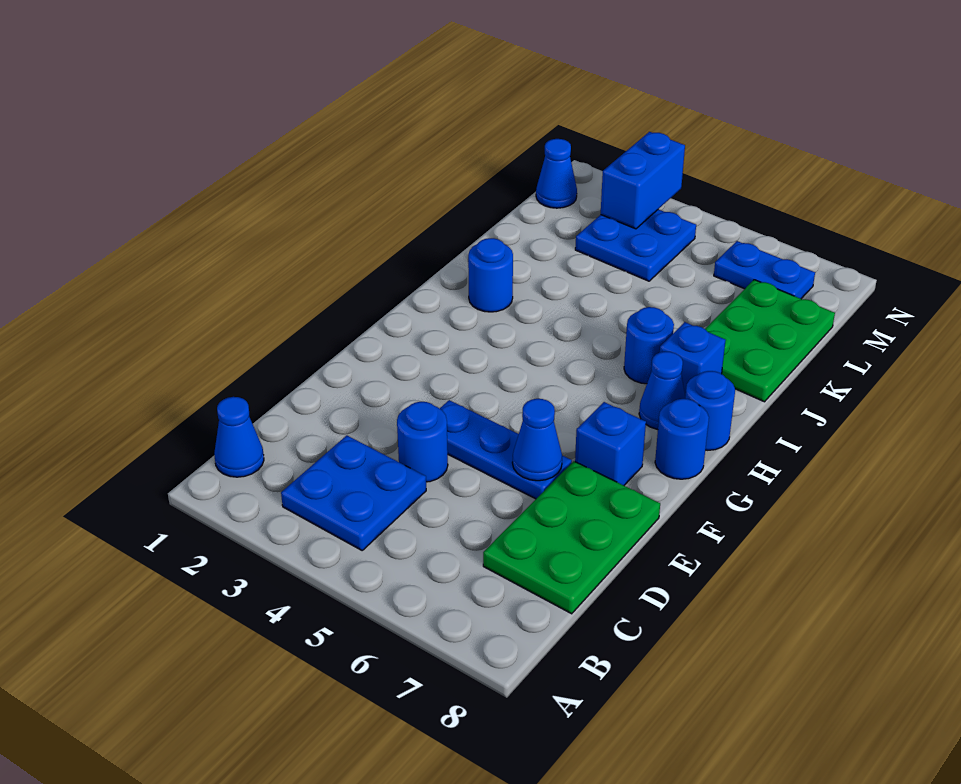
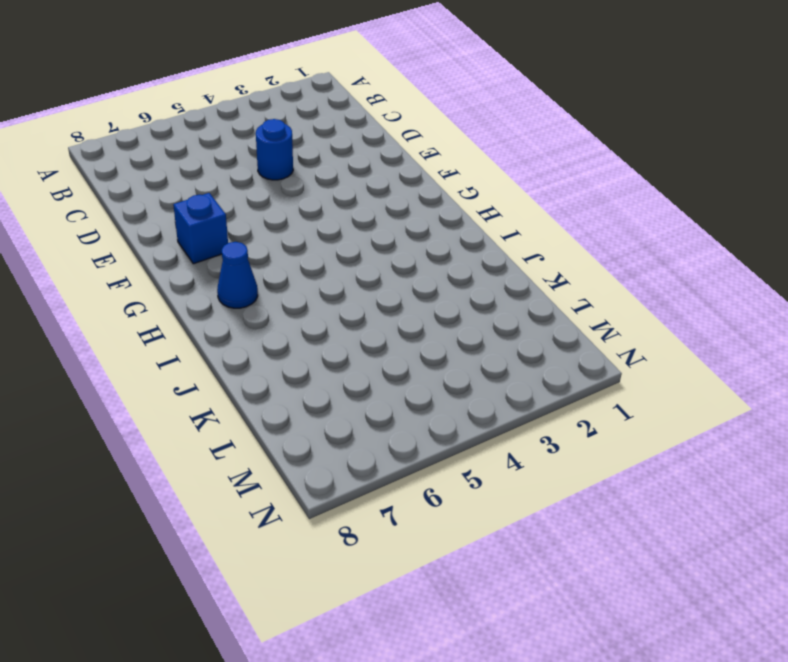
none -> blue cone B1 level 1
none -> blue plate B3:C4 level 1
none -> green plate C7:E8 level 1

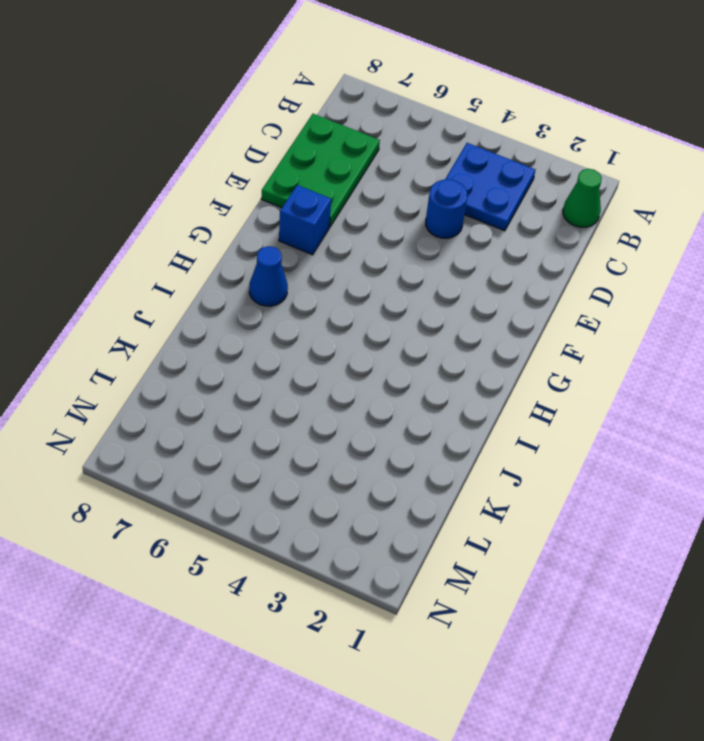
green cone B1 level 1 -> blue cone B1 level 1
none -> blue plate E4:E6 level 1
none -> blue round brick G8 level 1
none -> blue round brick H8 level 1

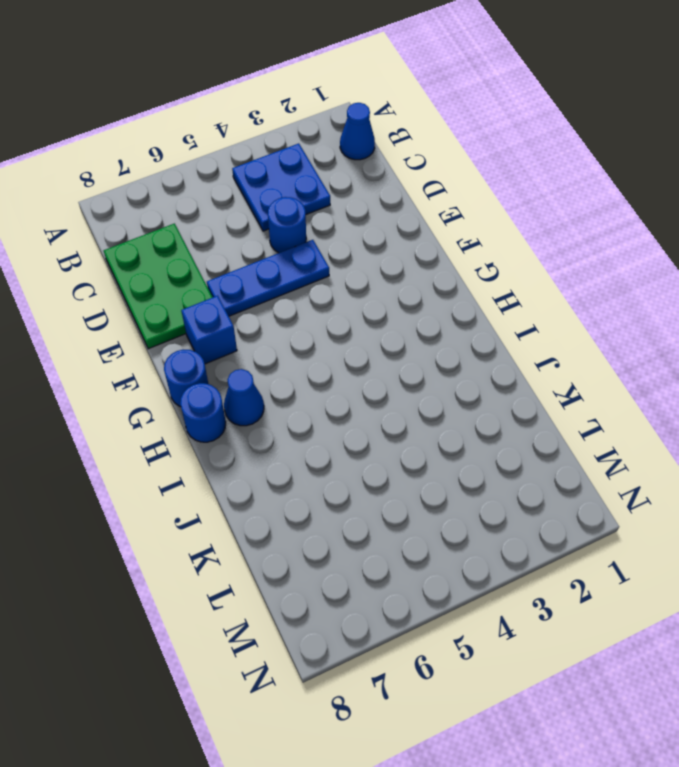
none -> blue round brick I2 level 1
none -> blue round brick I6 level 1
none -> blue brick I7 level 1

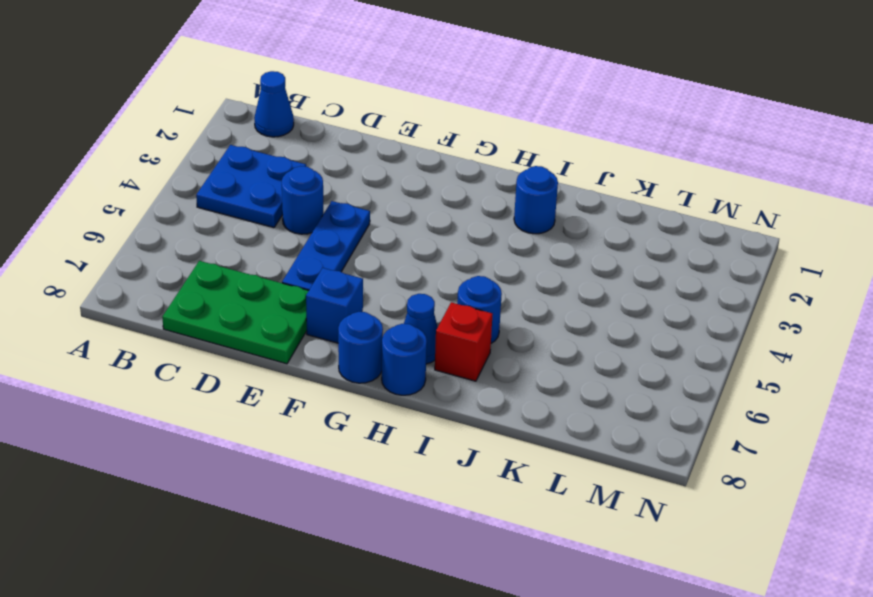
red brick I7 level 1 -> blue brick I7 level 1
none -> green plate J7:L8 level 1
none -> blue plate L3:M4 level 1
none -> blue cone M1 level 1

